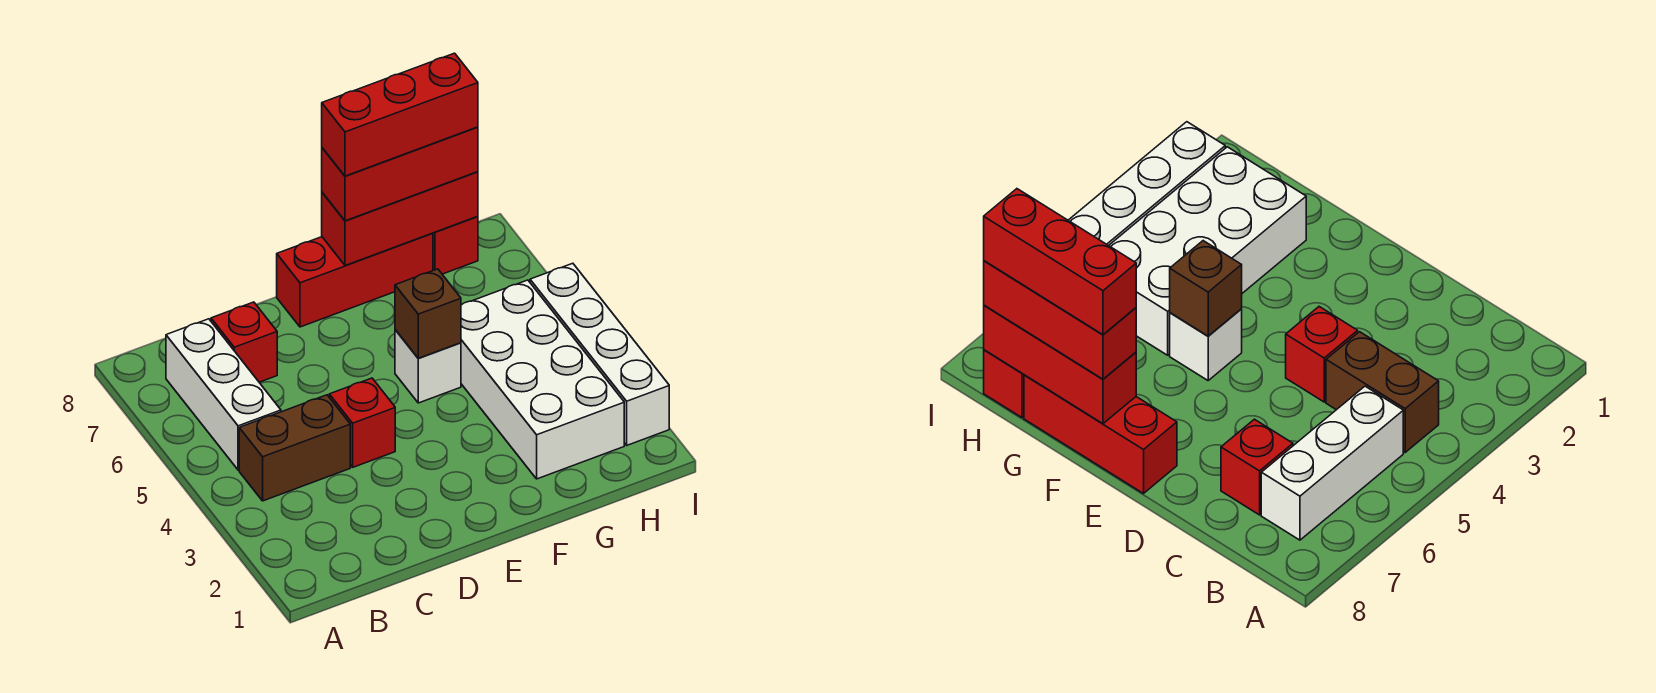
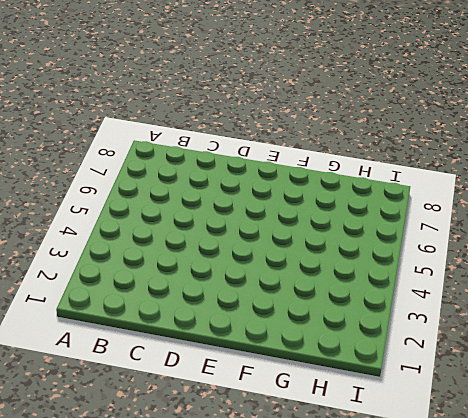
none -> brown brick B4:C4 level 1
none -> white brick B5:B7 level 1
none -> red brick C7 level 1

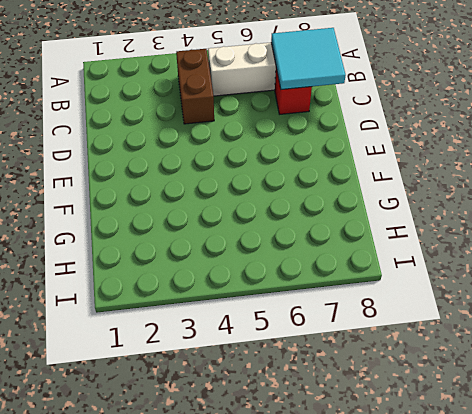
cyan tile B7:C8 level 2 -> none
none -> red brick D4 level 1
none -> red brick E8:G8 level 1
none -> white brick F5 level 1

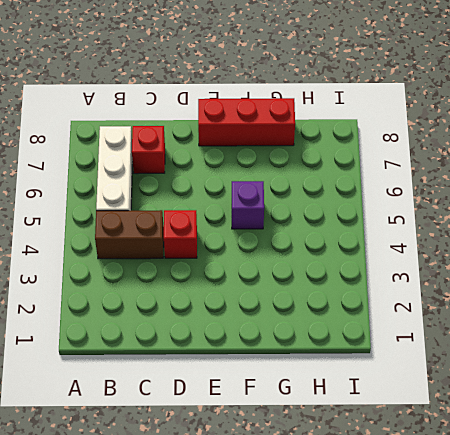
purple brick F5 level 1 -> white brick F5 level 1
none -> white brick G2:H5 level 1
none -> red brick H8 level 1
none -> white brick I2:I5 level 1

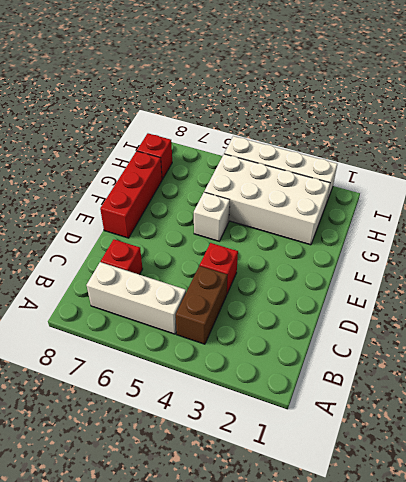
none -> brown brick F5 level 2
none -> red brick F8:H8 level 2
none -> red brick F8:H8 level 3

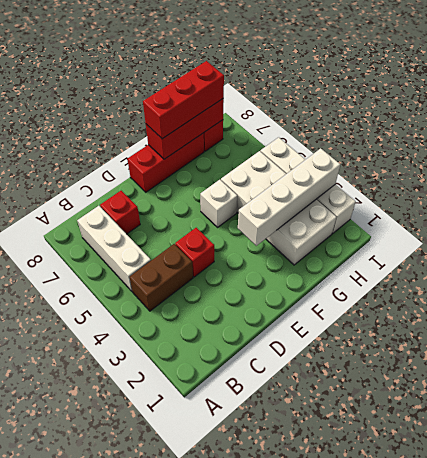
white brick F3:I3 level 2 -> none
none -> brown brick F5 level 2
none -> red brick F8:H8 level 4

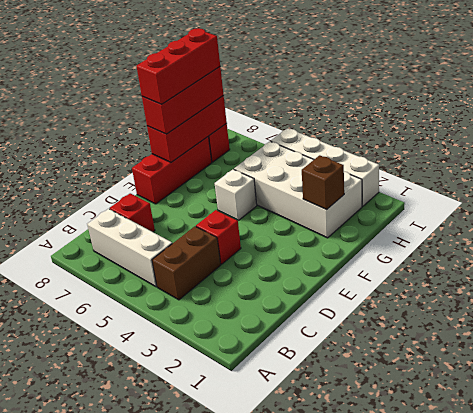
brown brick G2 level 2 -> brown brick F5 level 2

